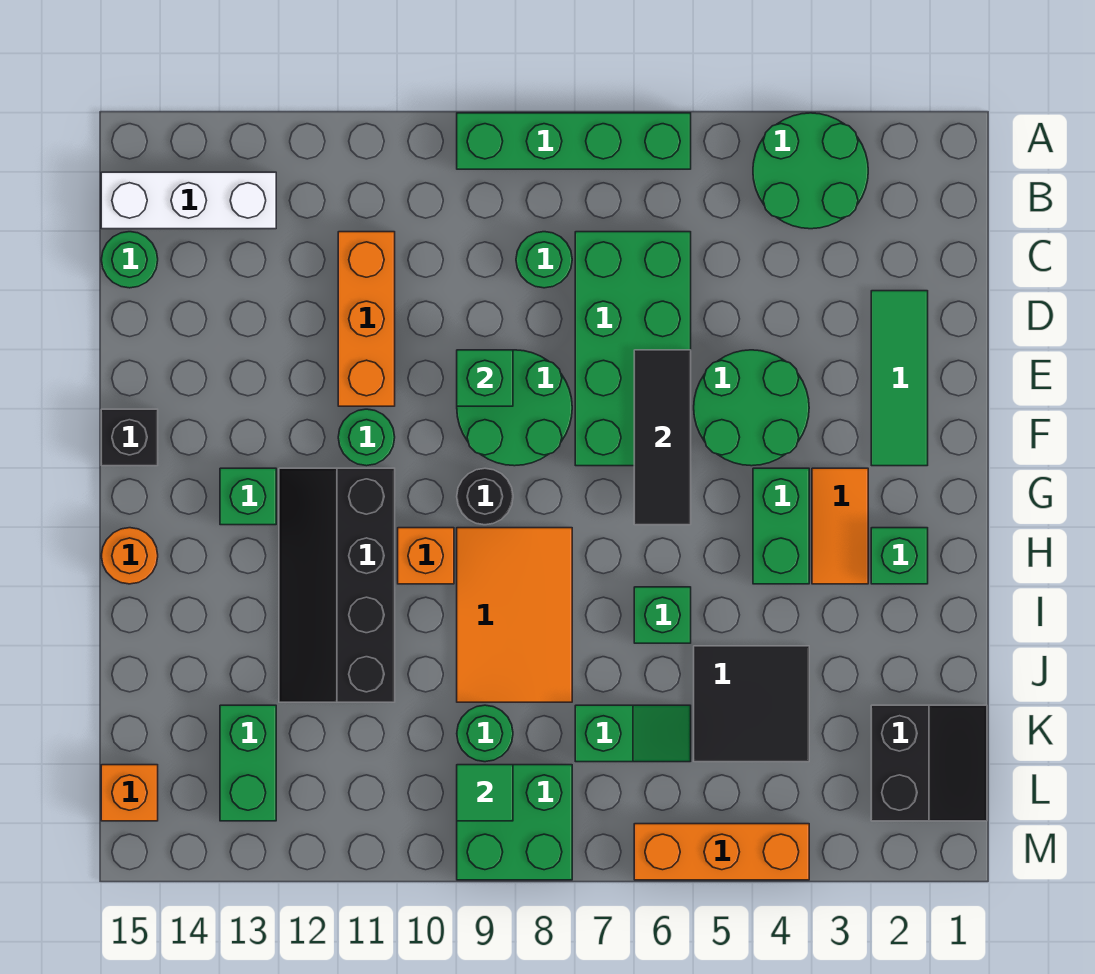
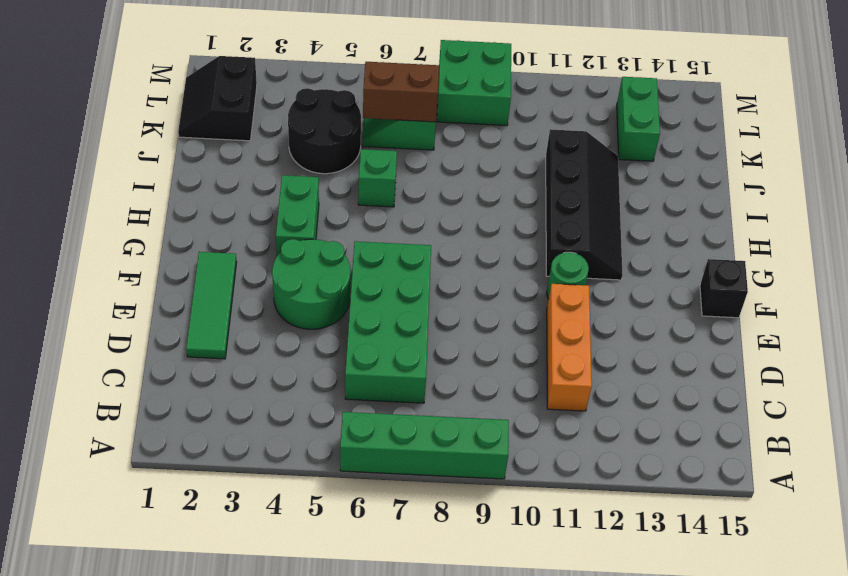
black round brick J4:K5 level 1 -> black tile J4:K5 level 1
brown brick K6:K7 level 2 -> none
none -> green round brick A3:B4 level 1
none -> white brick B13:B15 level 1
none -> green round brick C8 level 1
none -> green round brick C15 level 1

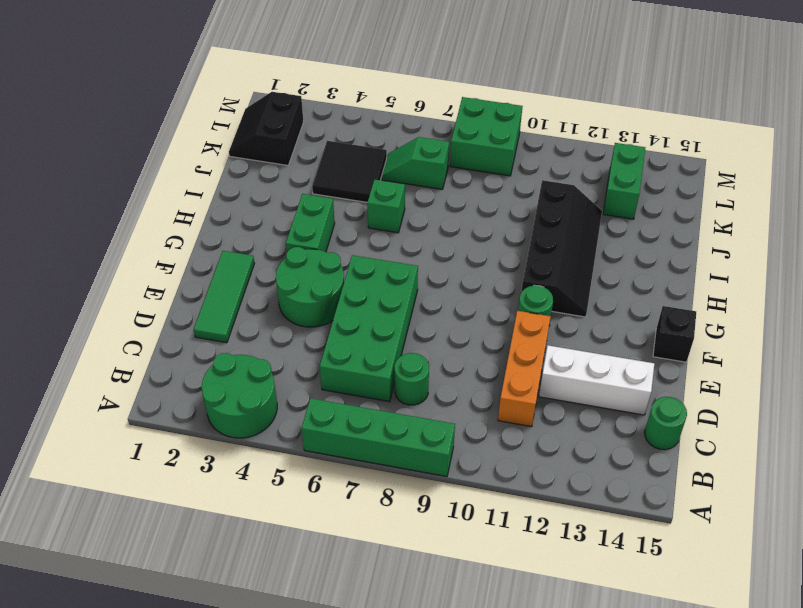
white brick D12:D14 level 1 -> white brick B13:B15 level 1
none -> green round brick E8:F9 level 1
none -> orange tile G3:H3 level 1
none -> black round brick G9 level 1
none -> green brick G13 level 1

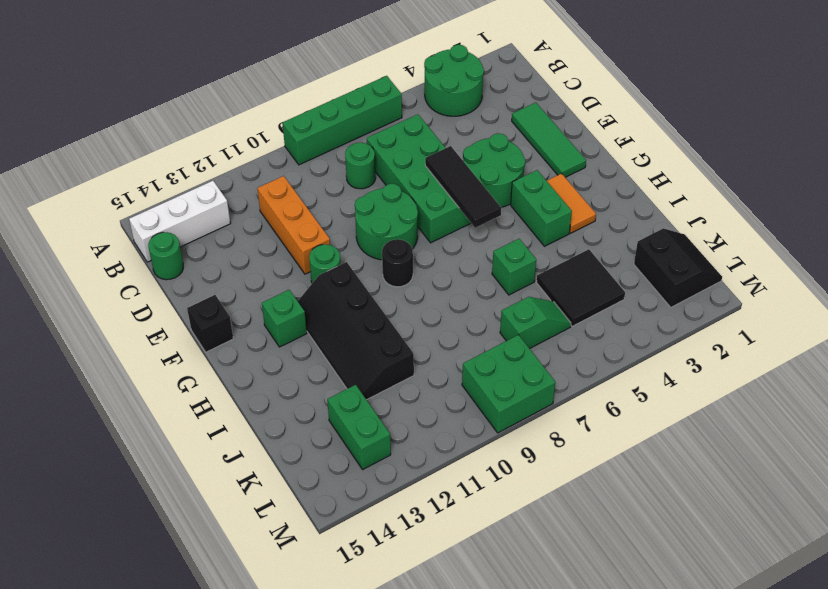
none -> green brick H2 level 1
none -> orange tile H8:J9 level 1
none -> orange brick H10 level 1
none -> orange round brick H15 level 1

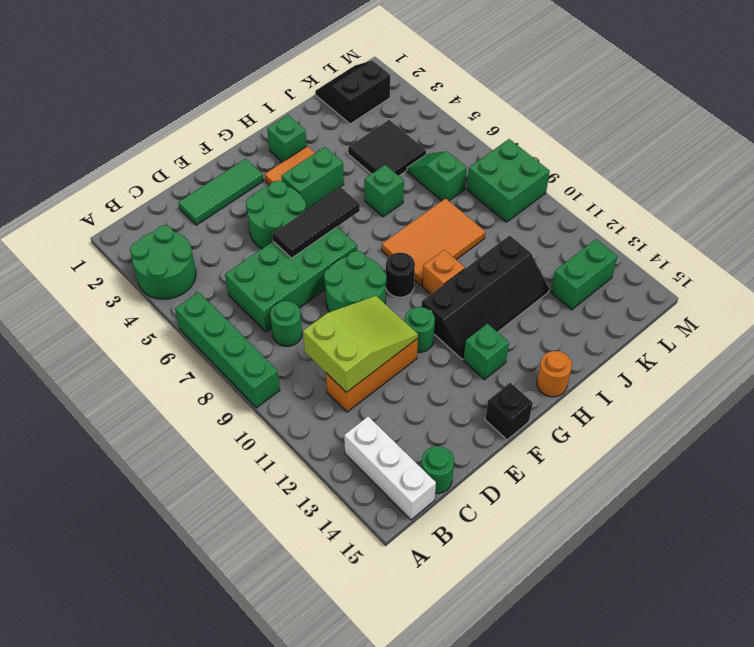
lime slope C10:E11 level 2 top C -> none
none -> green round brick K9 level 1
none -> orange brick L15 level 1
none -> orange brick M4:M6 level 1
none -> green brick E9 level 2

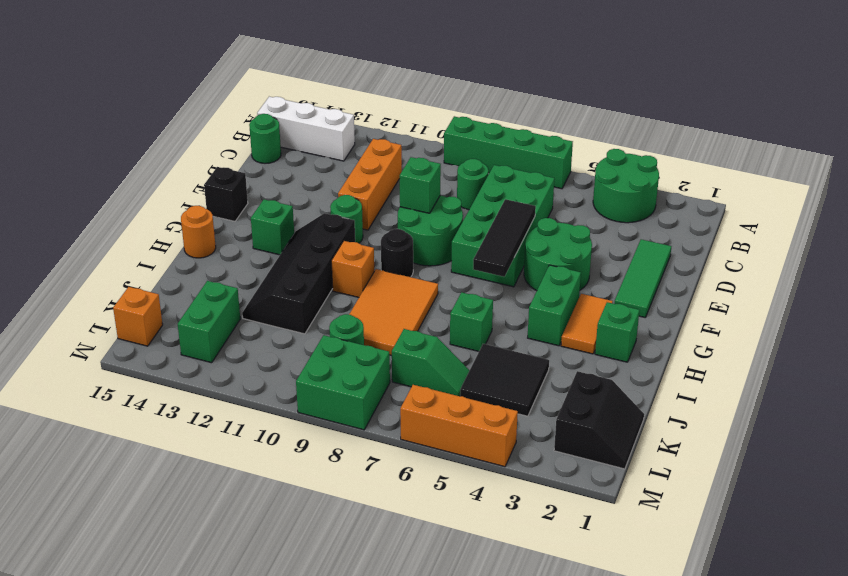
none -> green tile L9 level 2

